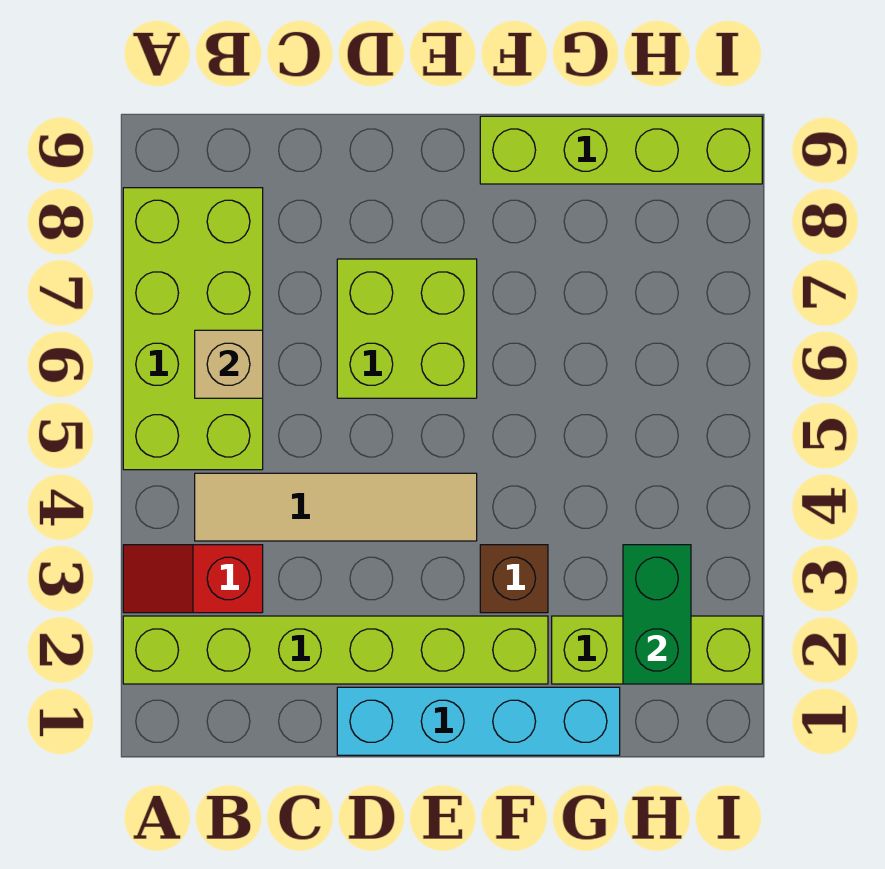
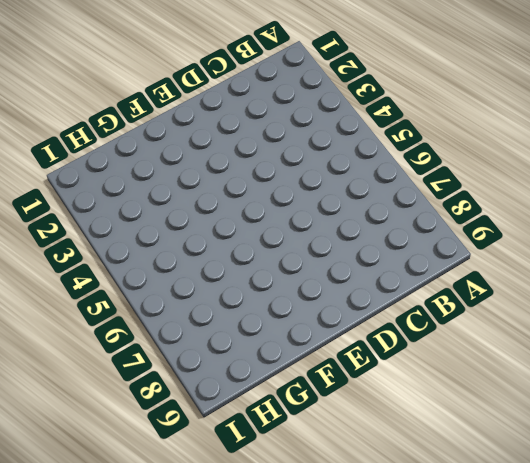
none -> lime brick A2:F2 level 1
none -> red slope A3:B3 level 1 top B

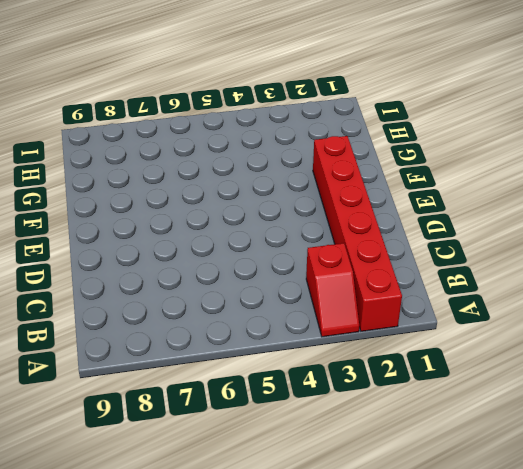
red brick A2:F2 level 1 -> lime brick A2:F2 level 1
none -> lime brick A5:B8 level 1
none -> tan tile B4:E4 level 1

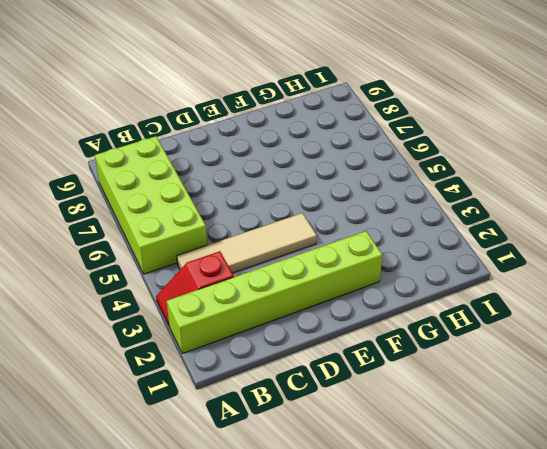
none -> cyan brick D1:G1 level 1
none -> lime brick D6:E7 level 1

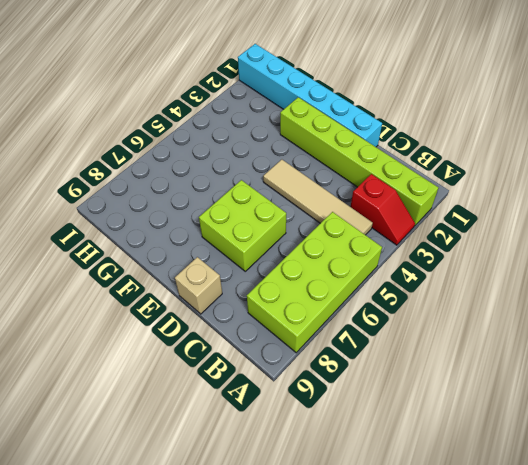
cyan brick D1:I1 level 1 -> cyan brick D1:G1 level 1
tan brick D9 level 1 -> tan brick B6 level 2
none -> brown brick F3 level 1
none -> lime brick F9:I9 level 1

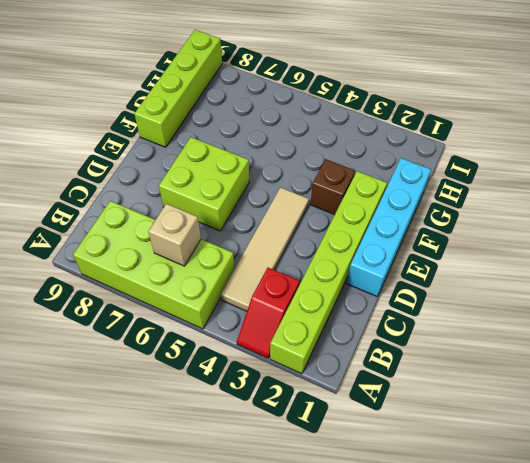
none -> lime brick G2:I2 level 1
none -> green brick H2:H3 level 2

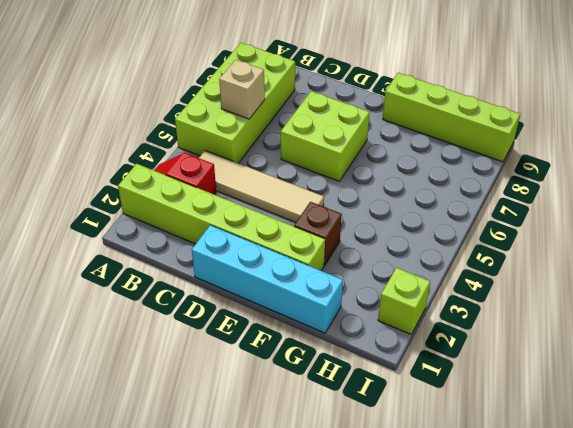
lime brick I2 level 1 -> lime brick G2:I2 level 1
none -> green brick H2:H3 level 2

